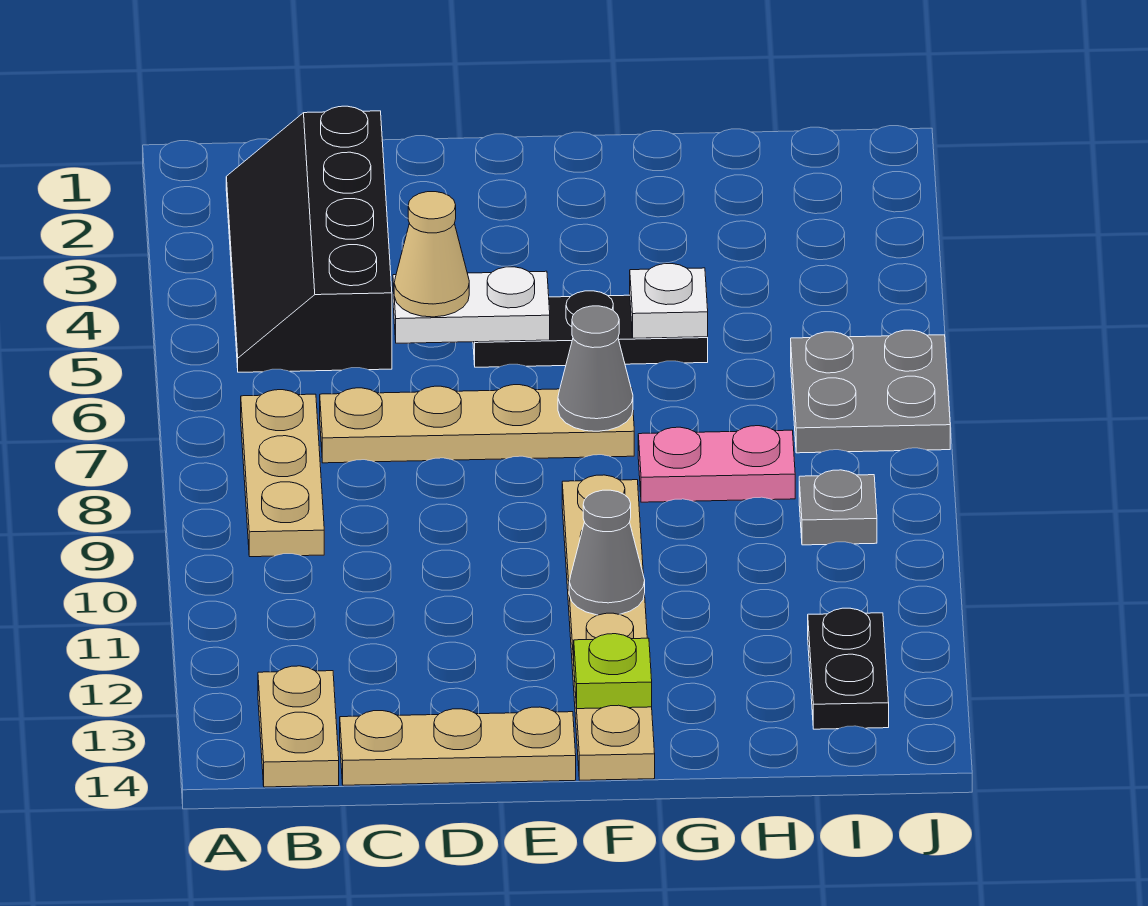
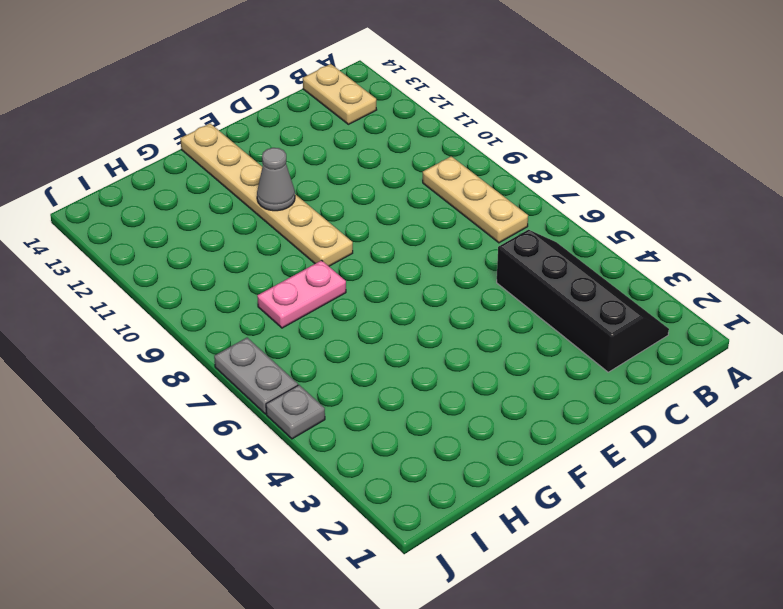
grey plate J5 level 1 -> grey plate I9 level 1
grey plate J6:J7 level 1 -> grey plate I6:J7 level 1
none -> tan plate C7:F7 level 1
none -> tan plate C14:E14 level 1
none -> black plate E5:G5 level 1

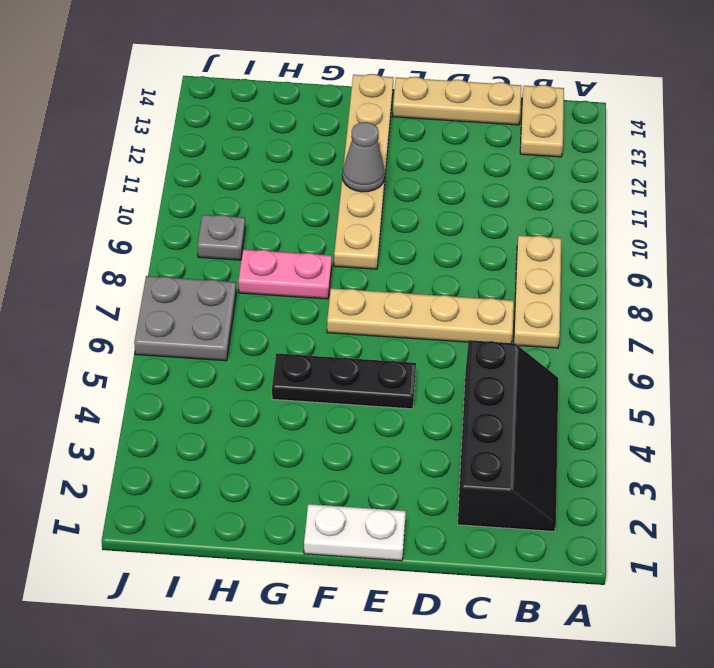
white plate E1:F1 level 1 -> white plate D5:E5 level 2
none -> black plate I12:I13 level 1
none -> grey cone F7 level 2
none -> lime plate F13 level 2

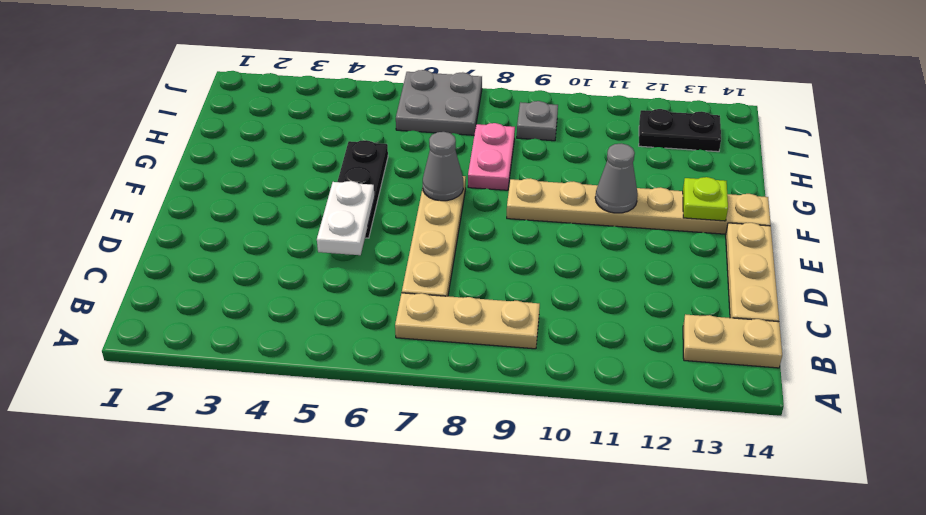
none -> black slope B2:C5 level 1 top C
none -> white plate G5 level 2
none -> tan cone D5 level 3

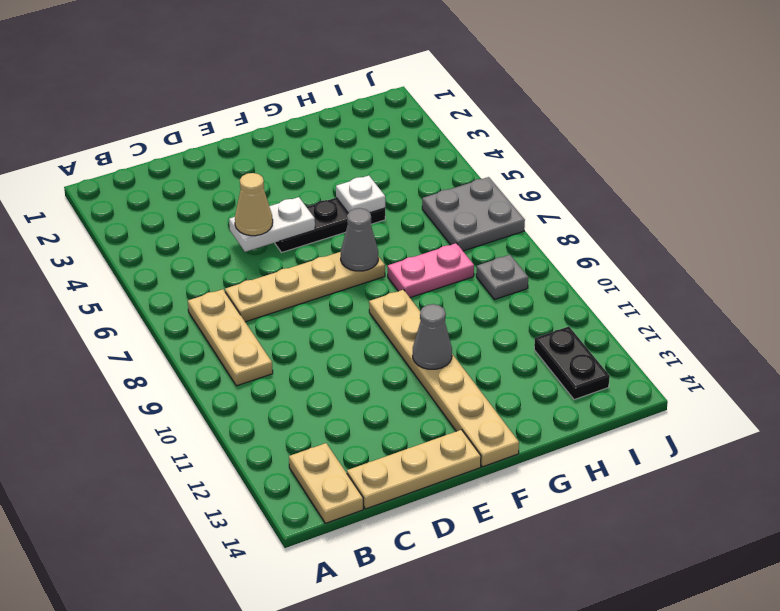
none -> black slope B2:C5 level 1 top C
none -> lime plate F13 level 2

